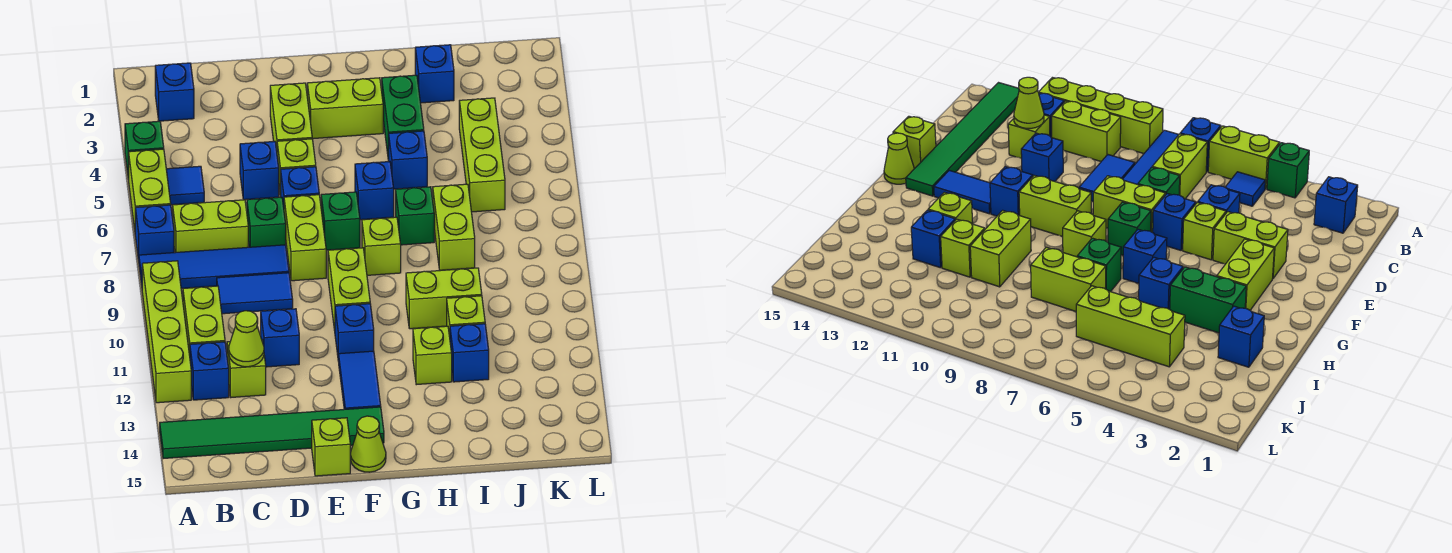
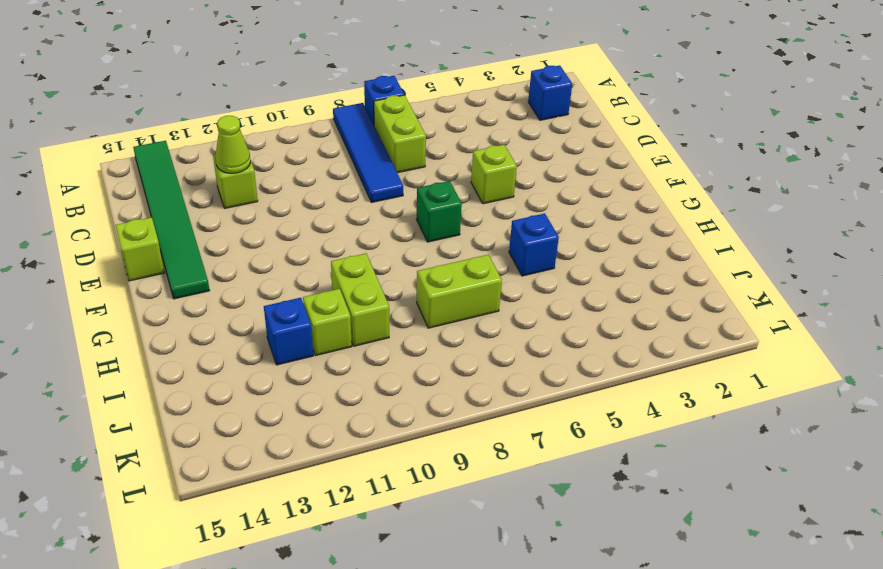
none -> green brick A4 level 1
none -> lime brick A5:A6 level 1
none -> lime brick A9:A12 level 1
none -> blue tile B5 level 1

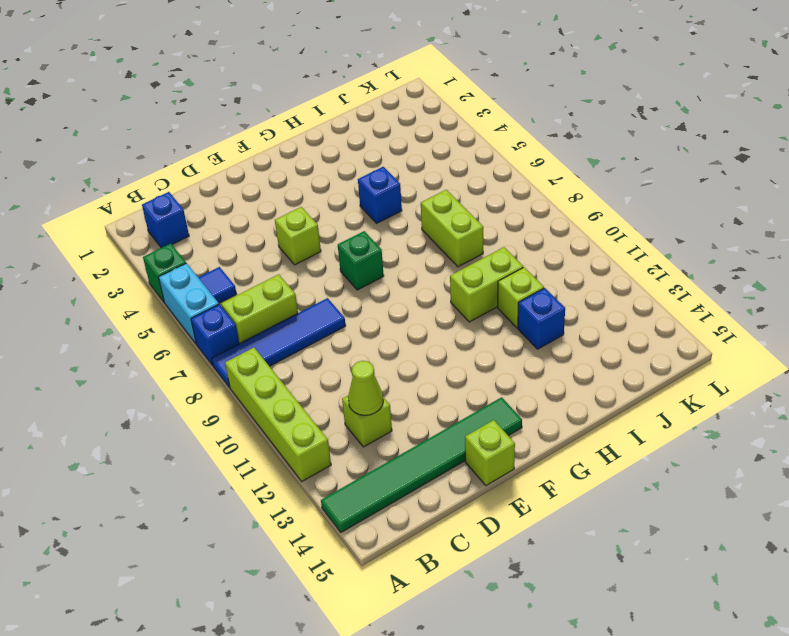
cyan brick A5:A6 level 1 -> lime brick A5:A6 level 1
none -> lime brick B10:B11 level 1
none -> blue brick B12 level 1
none -> blue tile C9:D9 level 1
none -> blue brick D5 level 1

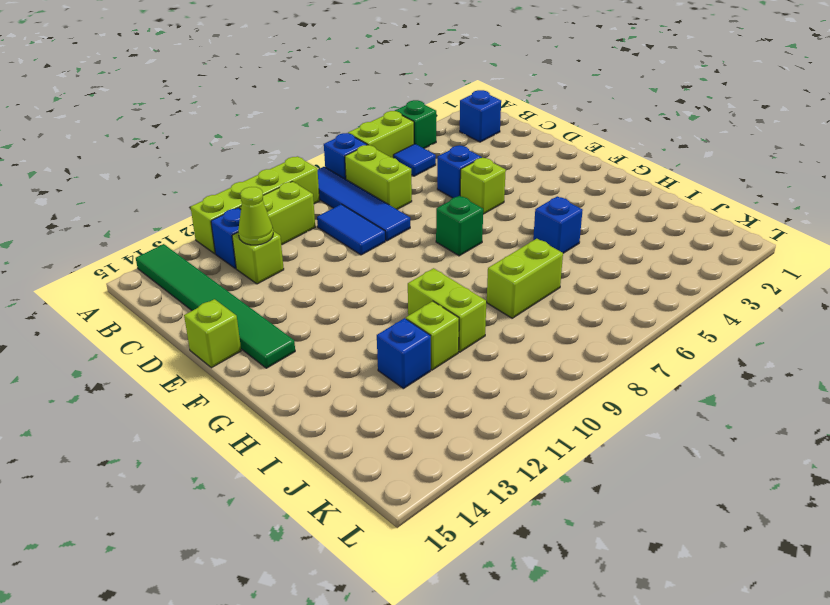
none -> green brick D7 level 1
none -> blue brick D11 level 1
none -> lime brick E3:E4 level 1
none -> blue brick E6 level 1

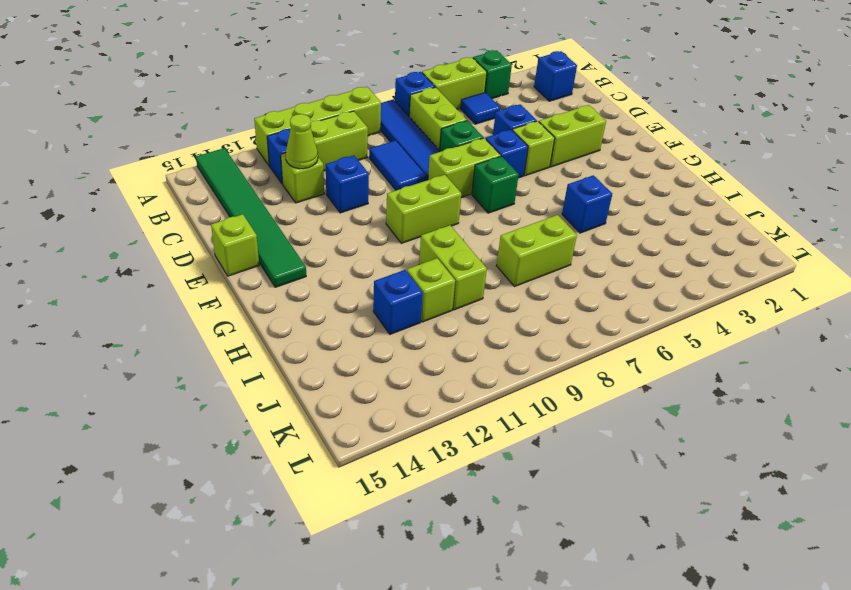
none -> lime brick F3:G3 level 1
none -> blue brick F11 level 1
none -> blue tile F12:F13 level 1
none -> lime cone F15 level 1

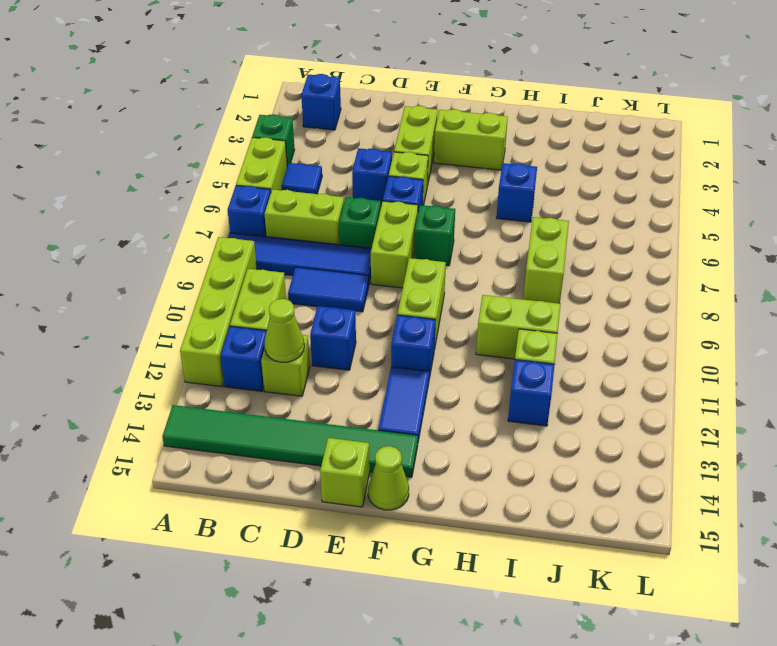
none -> blue brick G6 level 1
none -> lime brick G8 level 1
none -> green brick H3:H4 level 1
none -> green brick H7 level 1

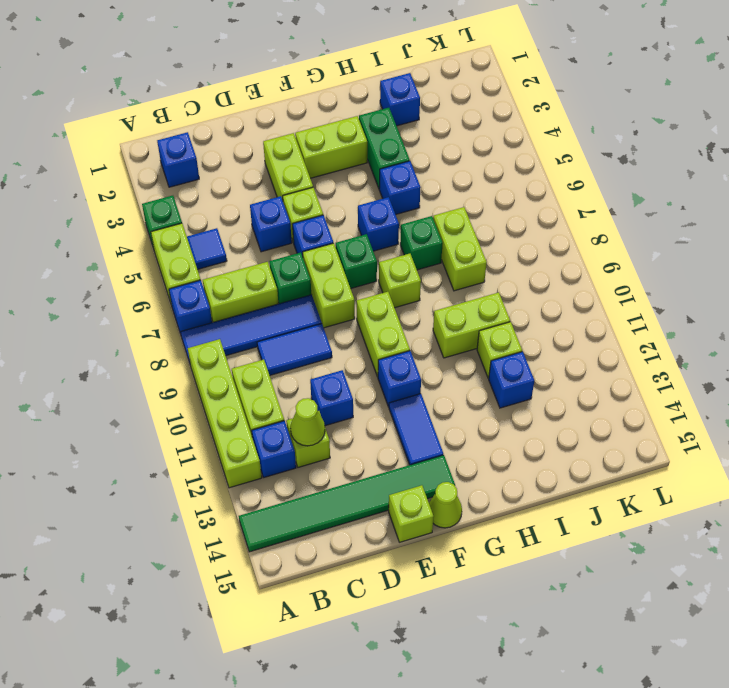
none -> lime brick H12 level 1
none -> lime brick J4:J6 level 1

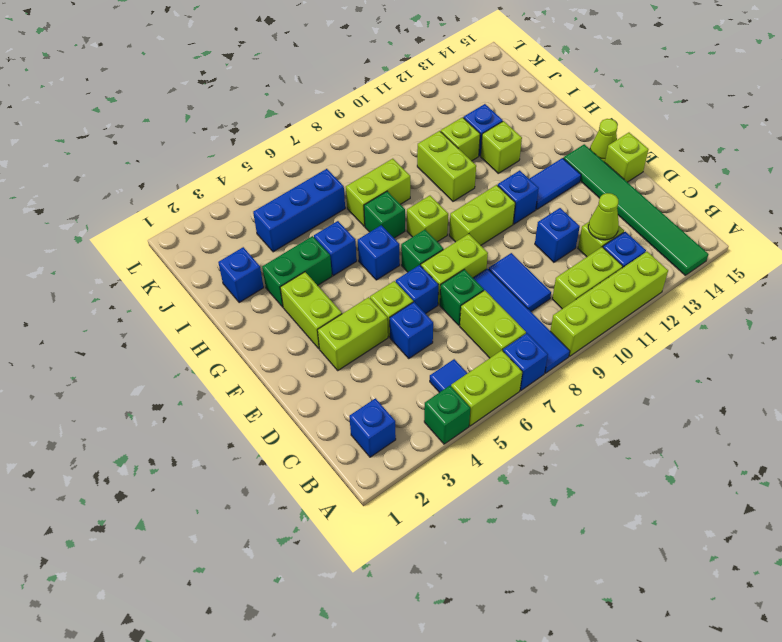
blue brick J4:J6 level 1 -> lime brick J4:J6 level 1

